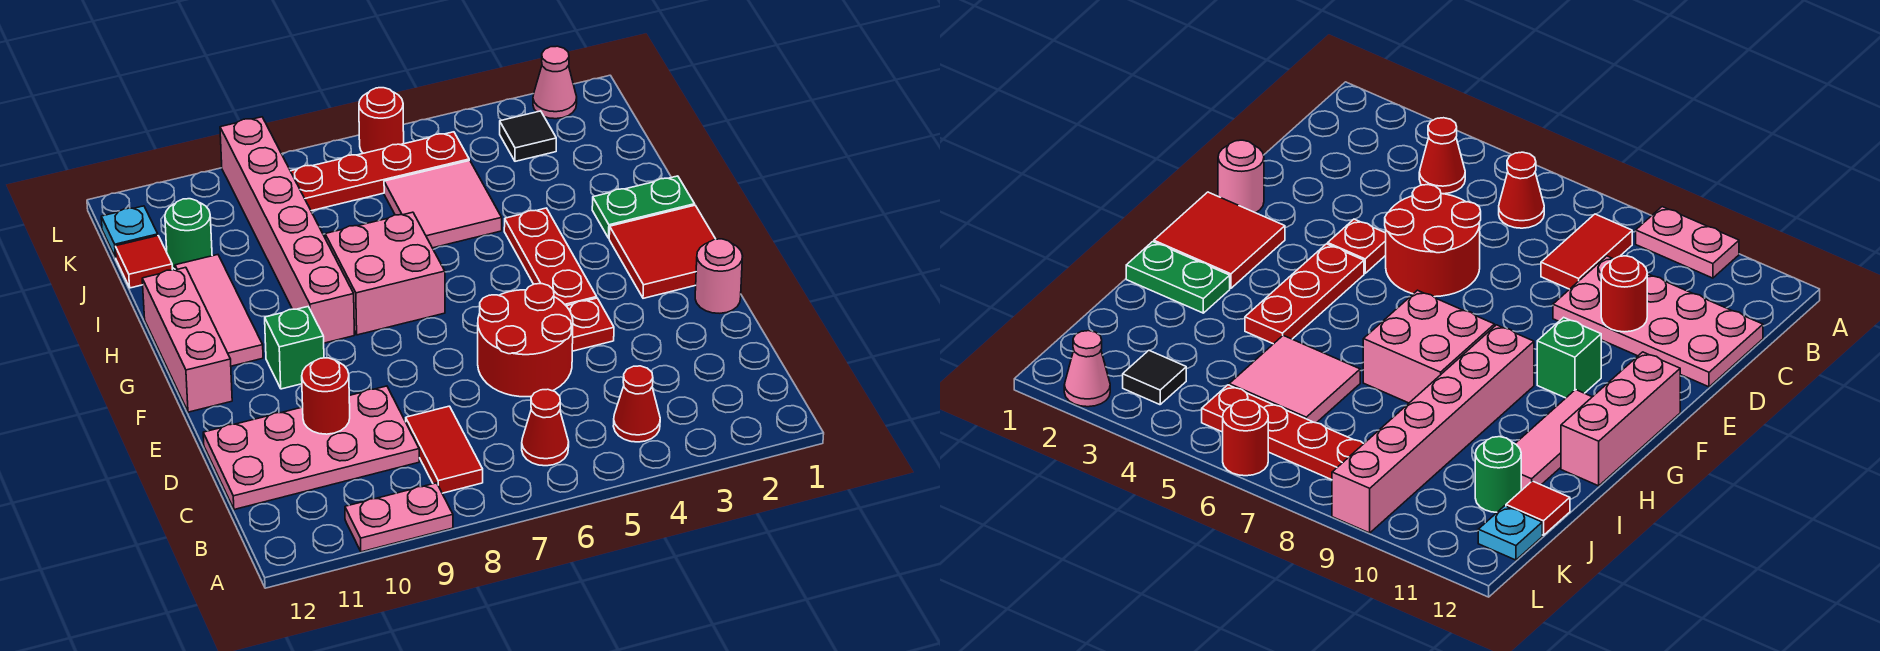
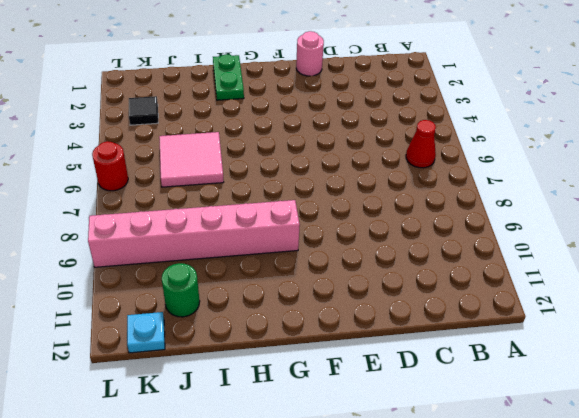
none -> pink plate A9:A10 level 1
none -> red cone B4 level 1
none -> red tile B8:C8 level 1

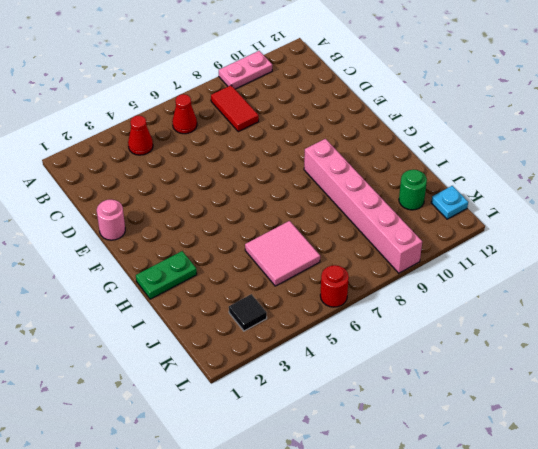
none -> pink plate C9:D12 level 1
none -> red round brick D5:E6 level 1
none -> red plate E4 level 1

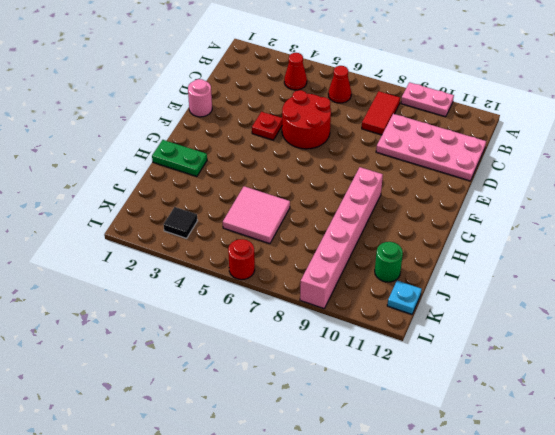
none -> red tile F1:G2 level 1
none -> red plate F4:H4 level 1
none -> green brick F10 level 1

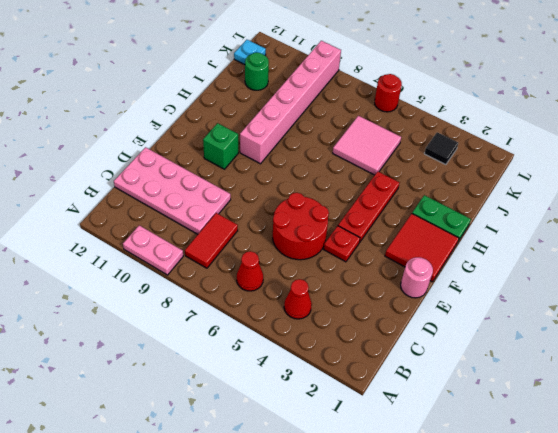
none -> pink brick F12:H12 level 1
none -> pink brick G7:H8 level 1
none -> pink tile G11:I11 level 1

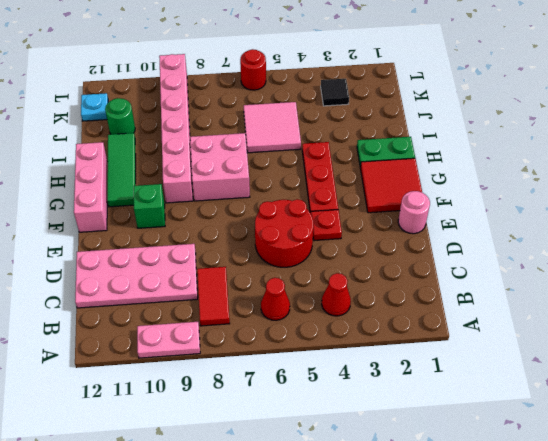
green tile G11:I11 level 1 -> pink tile G11:I11 level 1
none -> red tile J12 level 1
none -> red plate K5:K8 level 1
none -> pink cone L2 level 1

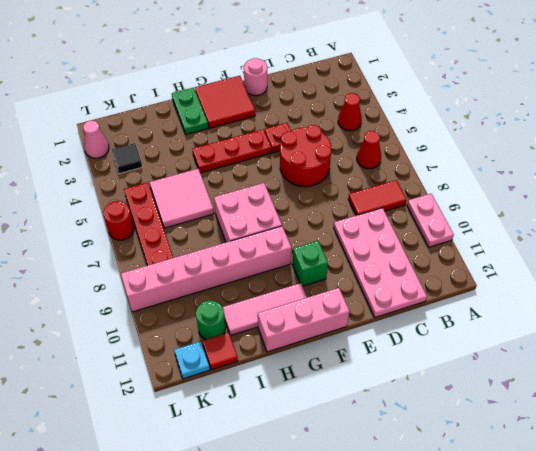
none -> red round brick D10 level 2

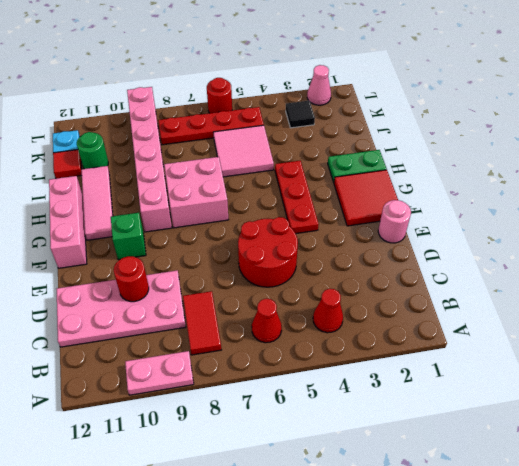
none -> red plate E4 level 1

